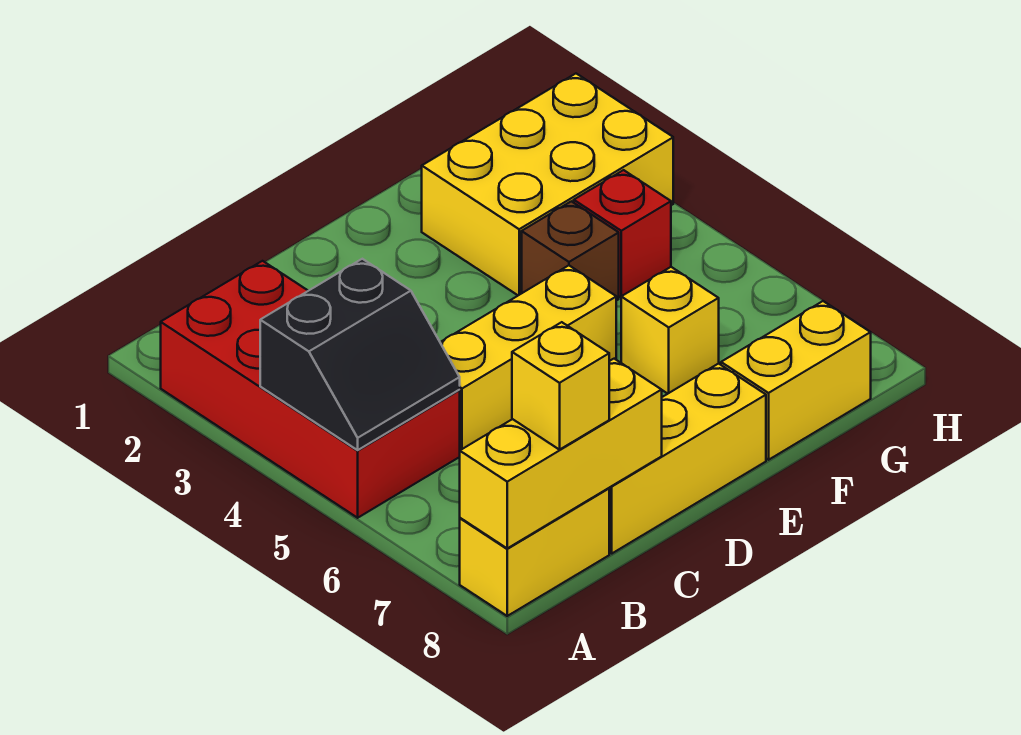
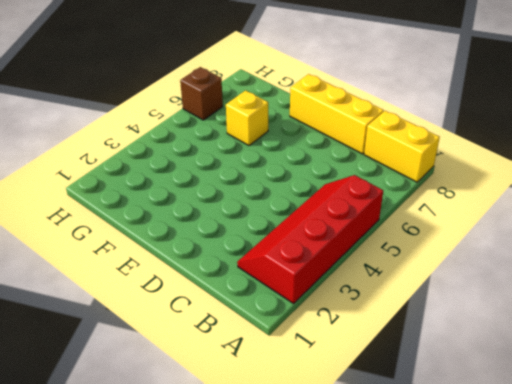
red slope A2:B5 level 1 top A -> red brick A2:B5 level 1
brown brick H6 level 1 -> brown brick F4 level 1
none -> yellow brick C5:E5 level 1
none -> yellow brick F2:H3 level 1
none -> yellow brick F8:G8 level 1

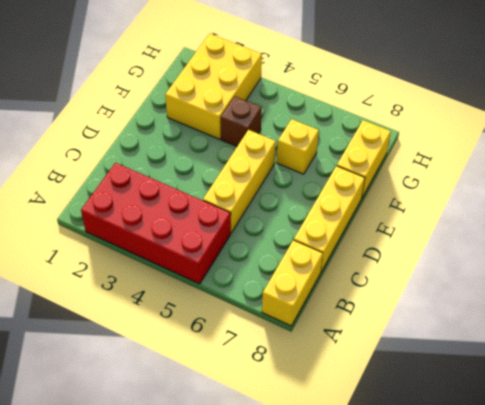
none -> red brick G4 level 1
none -> black slope A4:B5 level 2 top 4
none -> yellow brick A8:C8 level 2

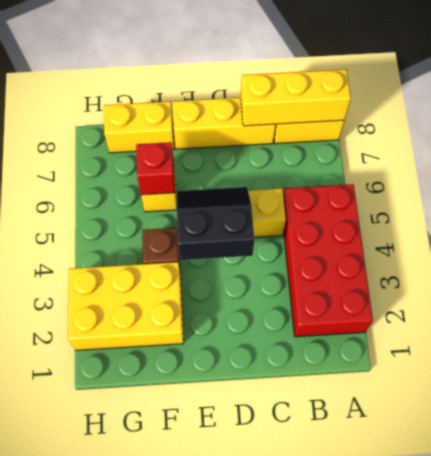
black slope D4:E5 level 2 top 4 -> black slope A4:B5 level 2 top 4
red brick F6 level 2 -> red brick G4 level 1
none -> yellow brick B8 level 3

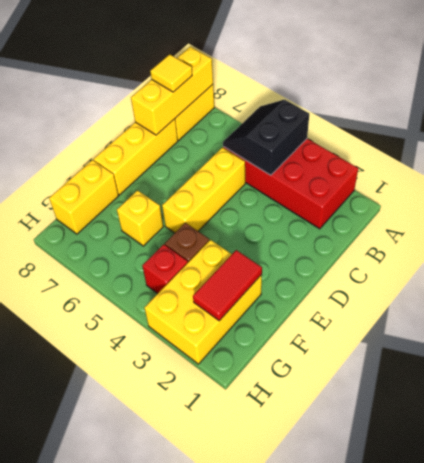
yellow tile B8 level 3 -> yellow brick B8 level 3
red tile F2:G2 level 2 -> none

